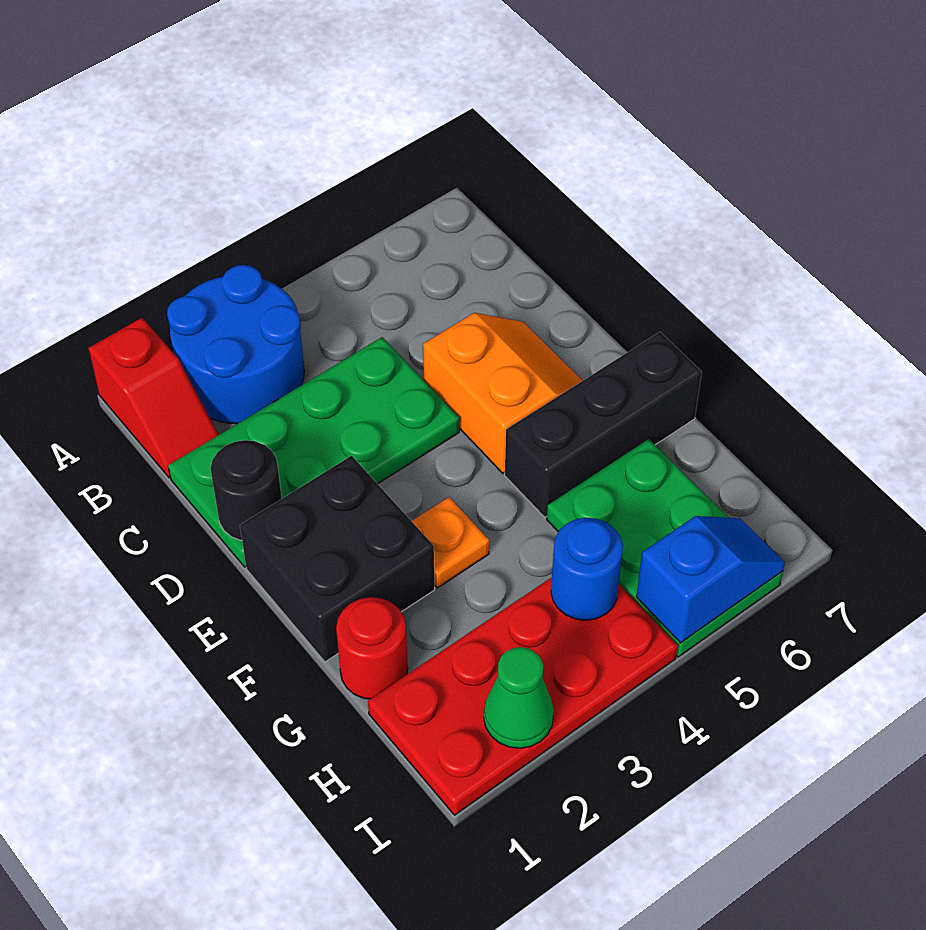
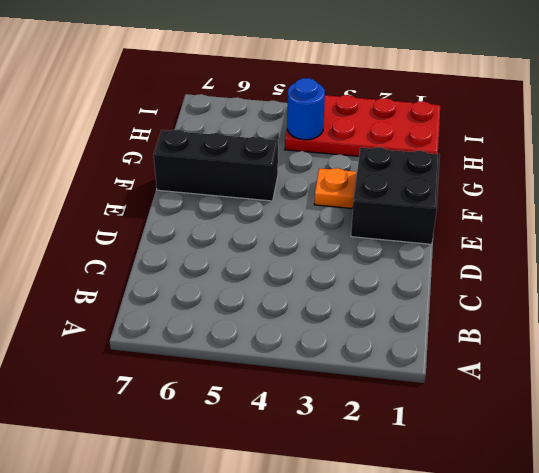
none -> red slope A1:B1 level 1 top A
none -> blue round brick A2:B3 level 1
none -> green plate C1:D4 level 1

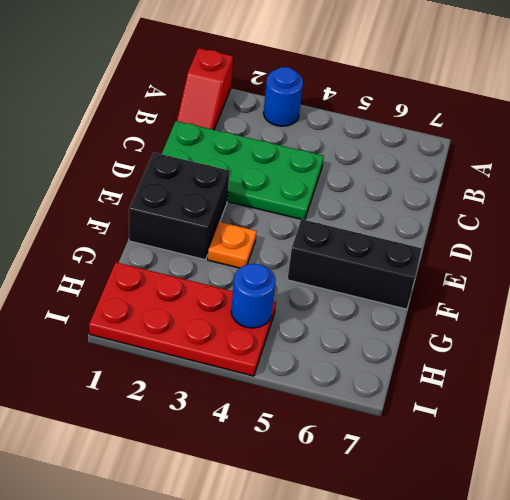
blue round brick A3 level 1 -> blue round brick A2:B3 level 1
none -> orange slope D5:E6 level 1 top 5
none -> red round brick G1 level 1
none -> green plate G5:I6 level 1

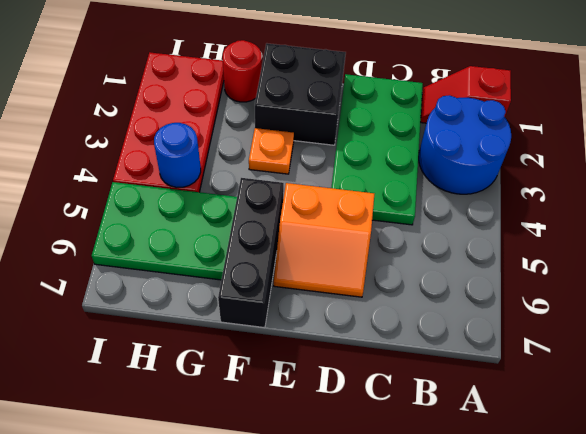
none -> black round brick D1 level 2
none -> green cone I2 level 2
none -> blue slope I5:I6 level 2 top 5

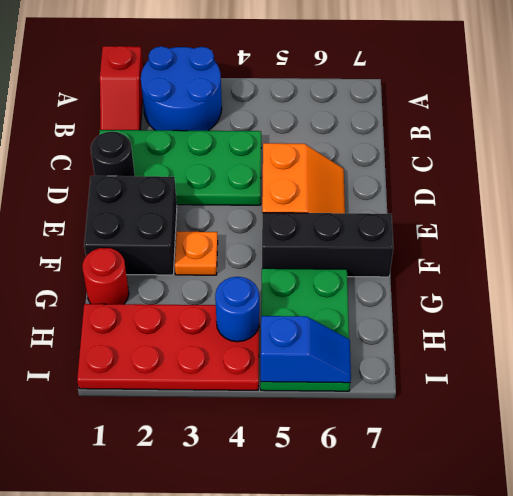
none -> green cone I2 level 2

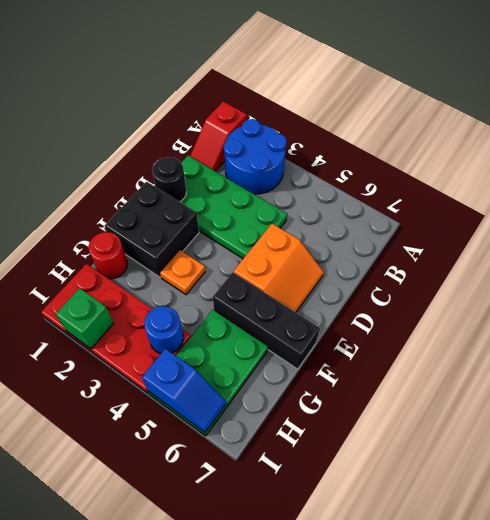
green brick I2 level 2 -> green cone I2 level 2

